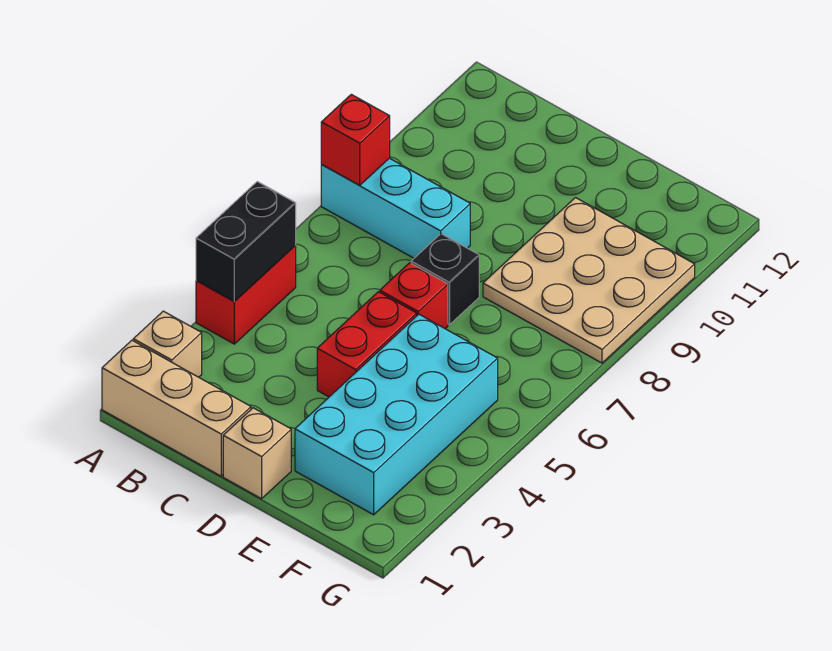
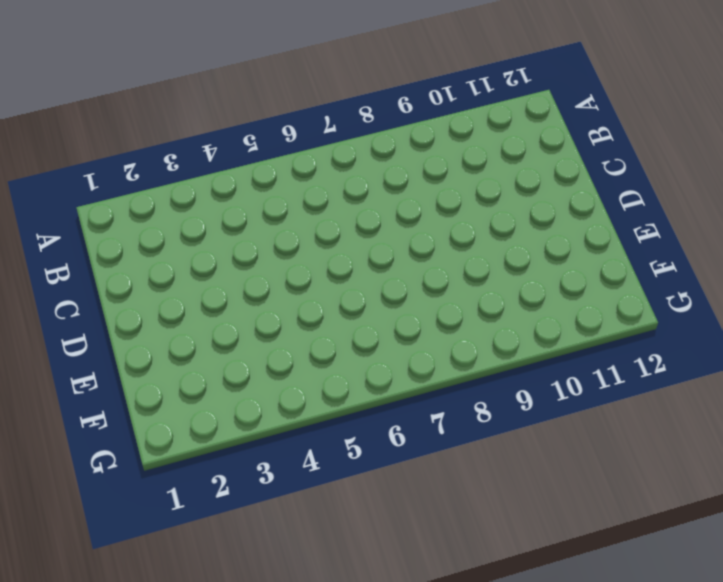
none -> tan brick A1:C1 level 1
none -> tan brick A2 level 1
none -> red brick A4:A5 level 1

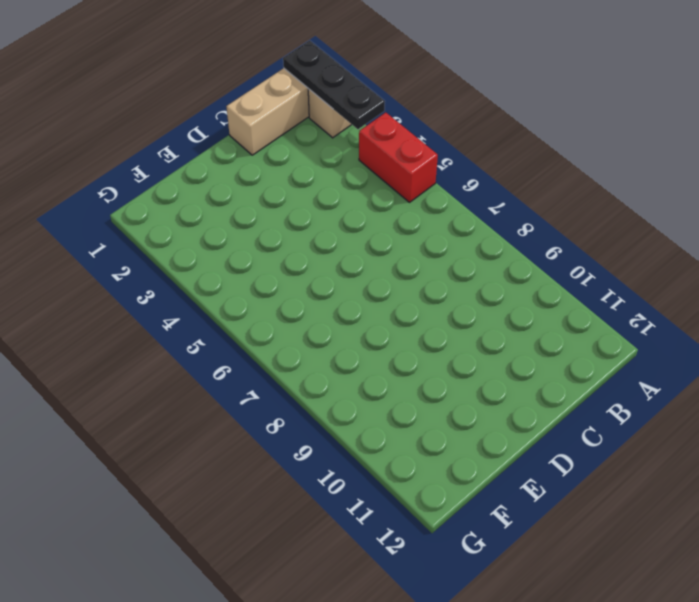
black plate A1:A3 level 2 -> none
none -> cyan brick A8:C8 level 1
none -> tan brick D1 level 1
none -> red brick D4:D5 level 1

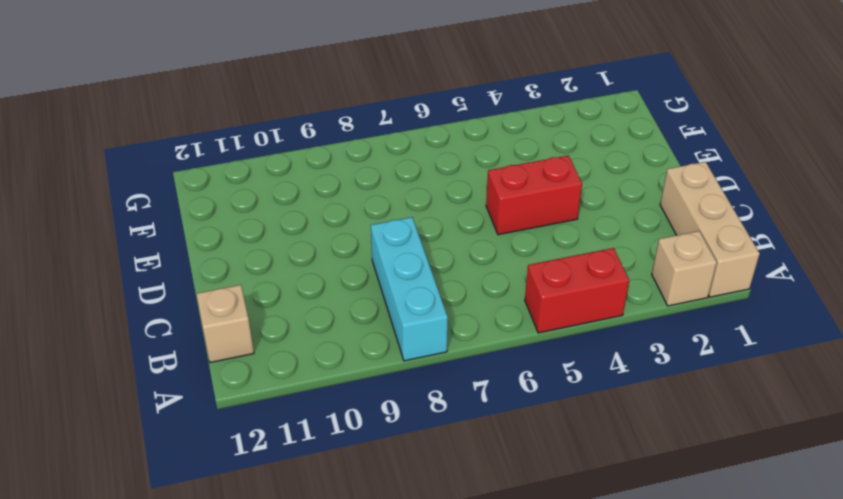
tan brick B12 level 1 -> tan brick D1 level 1
none -> red brick D6 level 1
none -> black brick D7 level 1
none -> cyan brick E2:F5 level 1

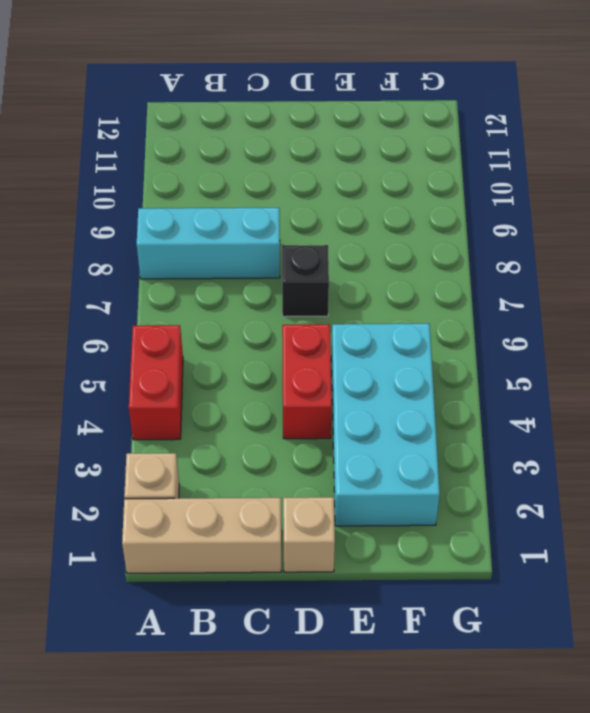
none -> red brick D6 level 1
none -> tan plate E8:G10 level 1
none -> black brick A4:A5 level 2

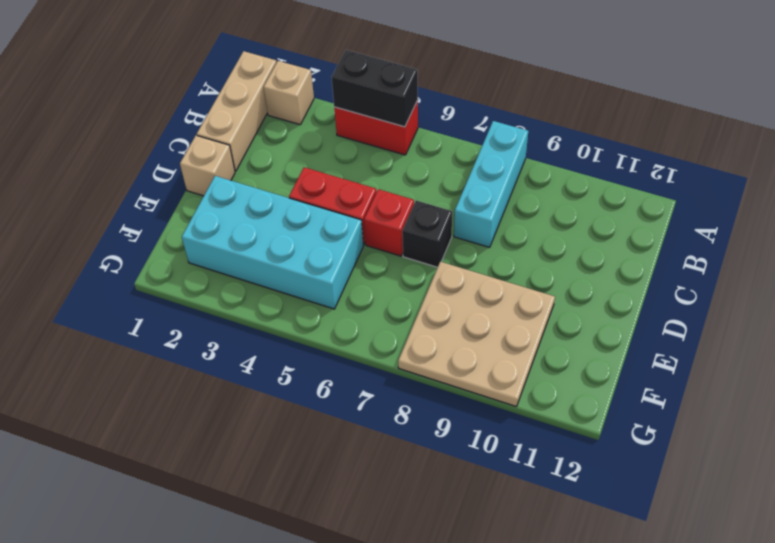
none -> red brick A8 level 2

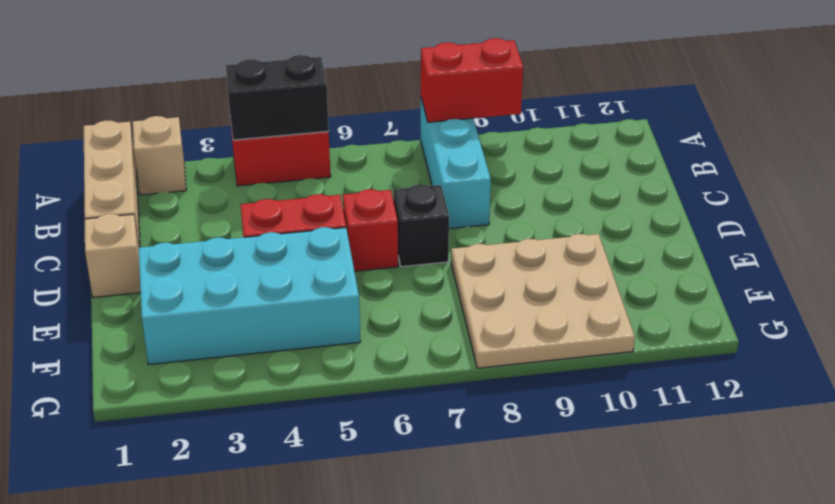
red brick A8:A9 level 2 -> red brick A8 level 2

